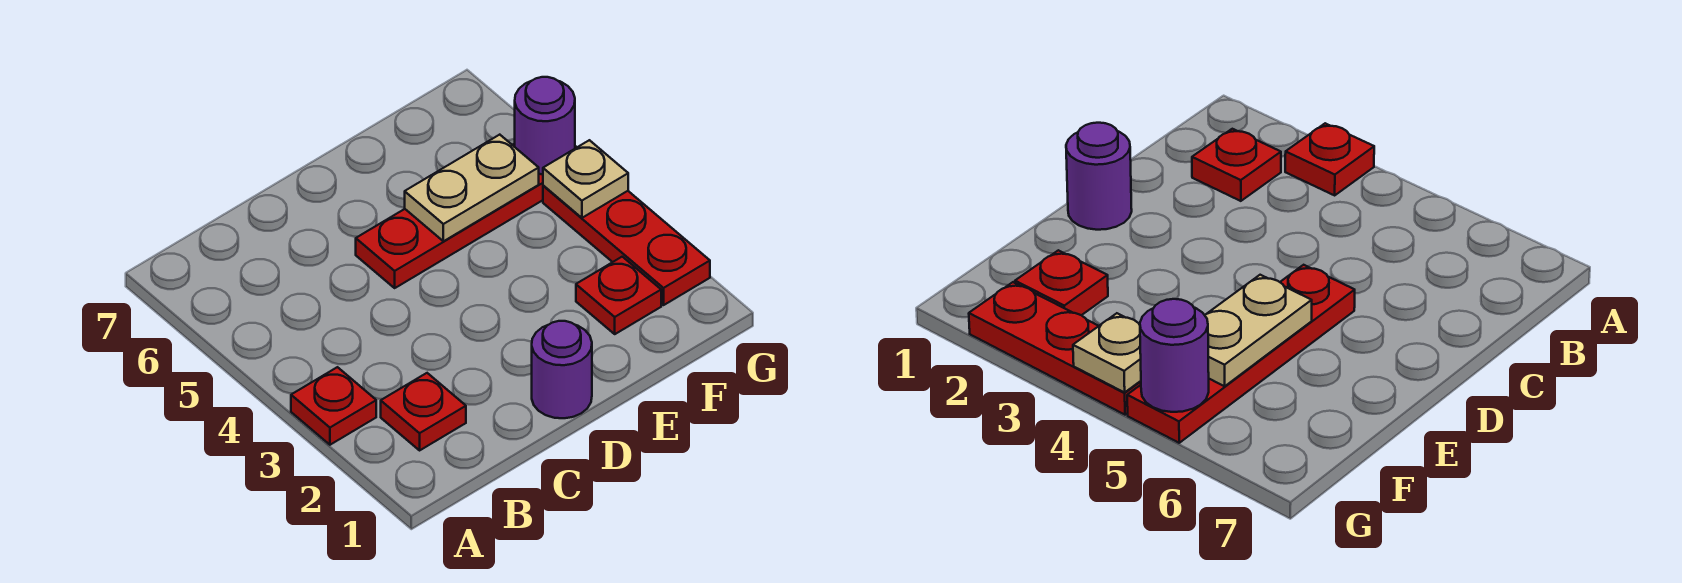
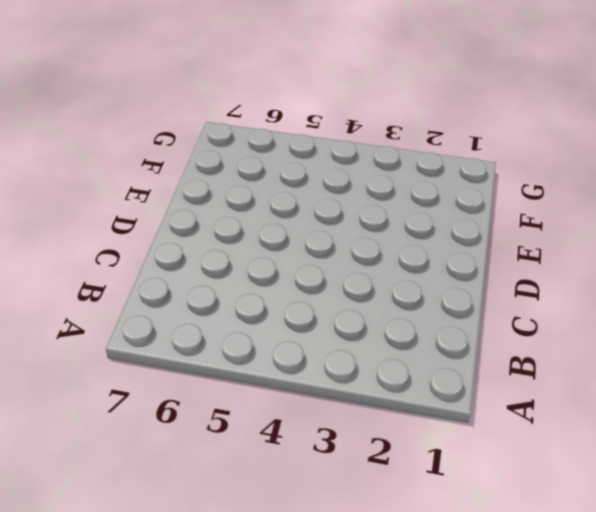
none -> red plate A3 level 1
none -> red plate B2 level 1

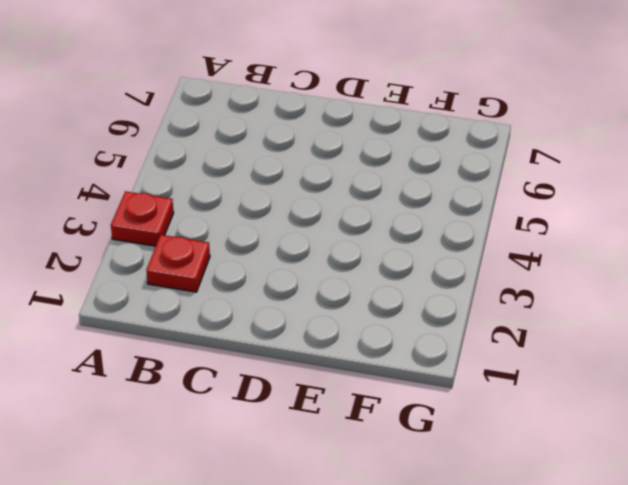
none -> purple round brick D1 level 1
none -> red plate D5:G5 level 1

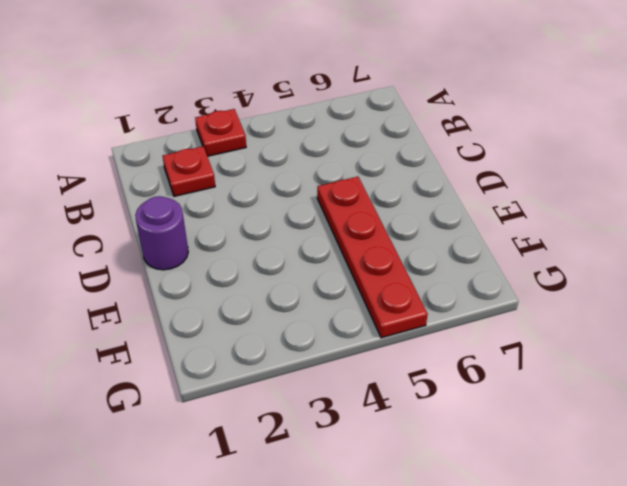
none -> red plate F2 level 1
none -> red plate G2:G4 level 1

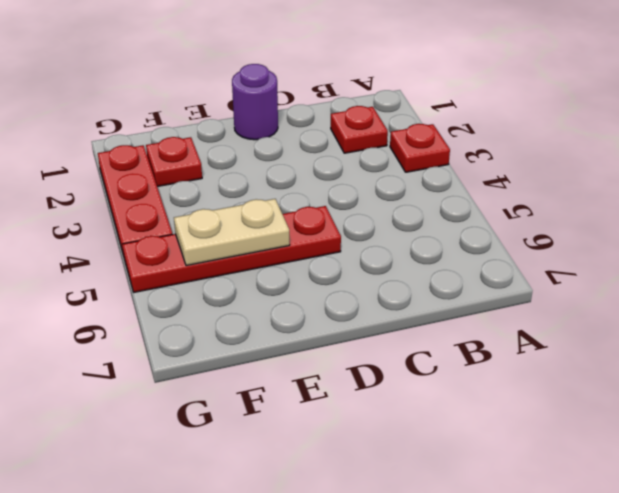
none -> tan plate G4 level 2
none -> purple round brick G5 level 2

